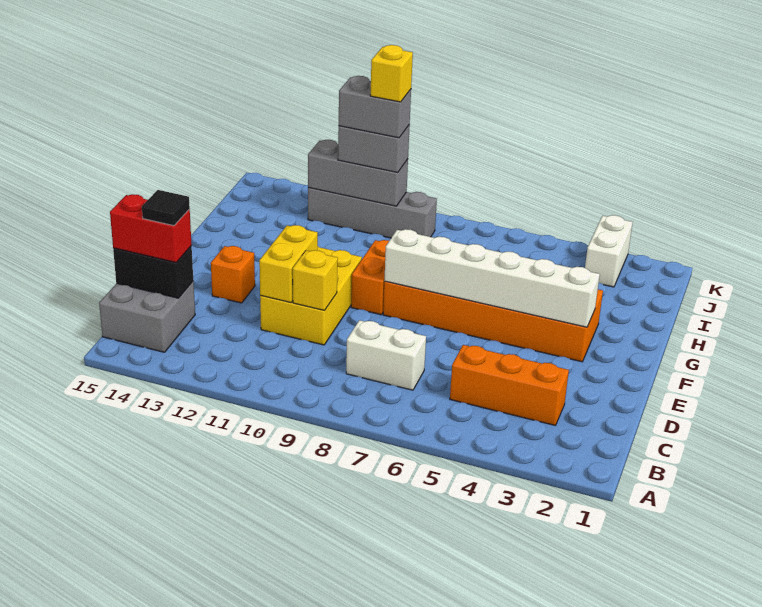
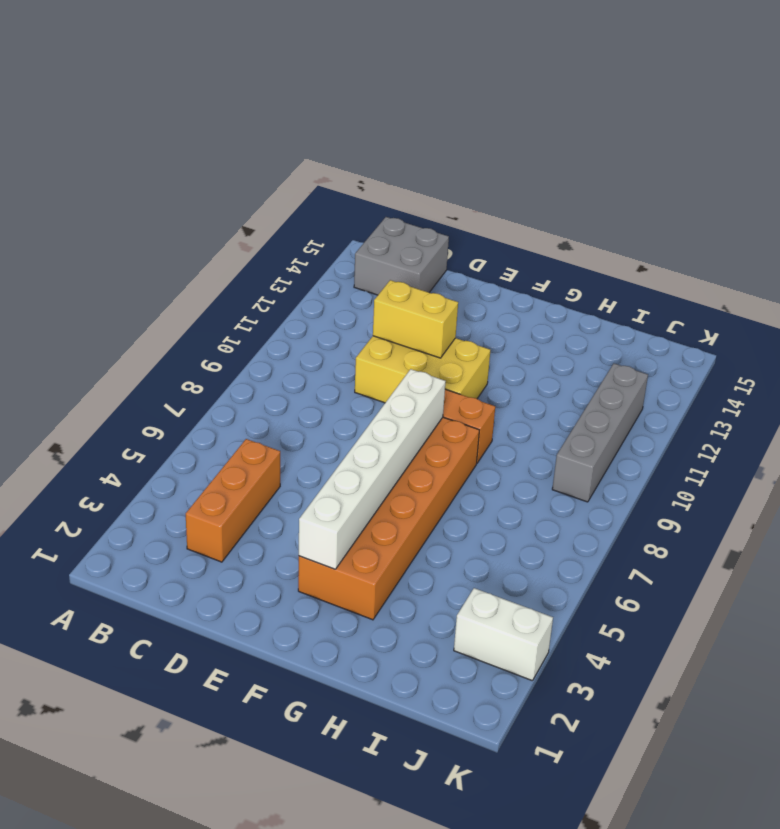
none -> white brick C7:C8 level 1
none -> orange brick E13 level 1
none -> black brick C14:C15 level 2

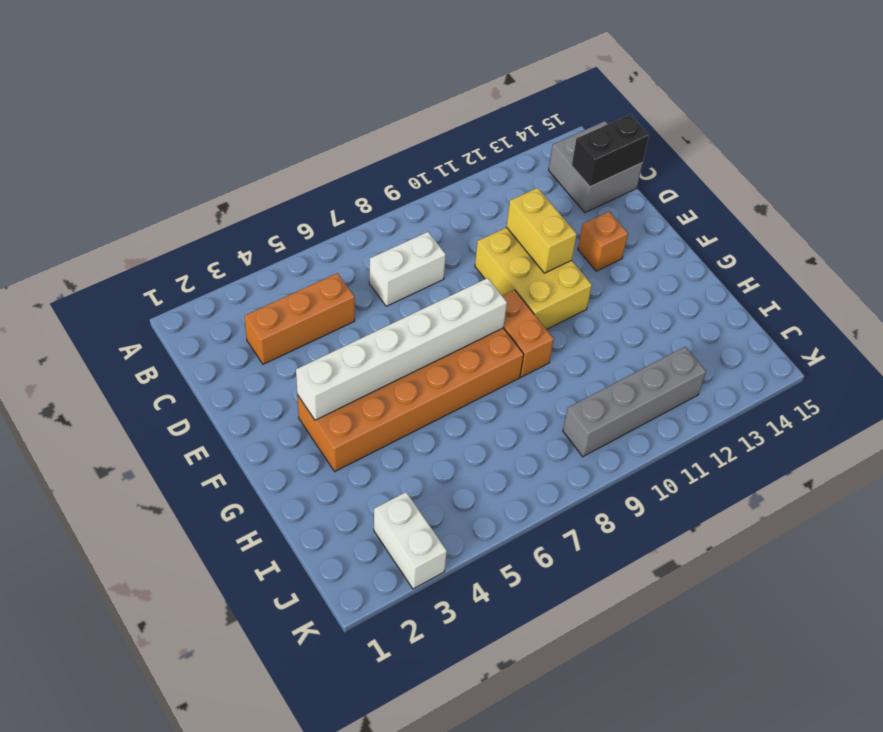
none -> yellow brick D10 level 2
none -> grey brick J10:J12 level 2
none -> red brick C14:C15 level 3

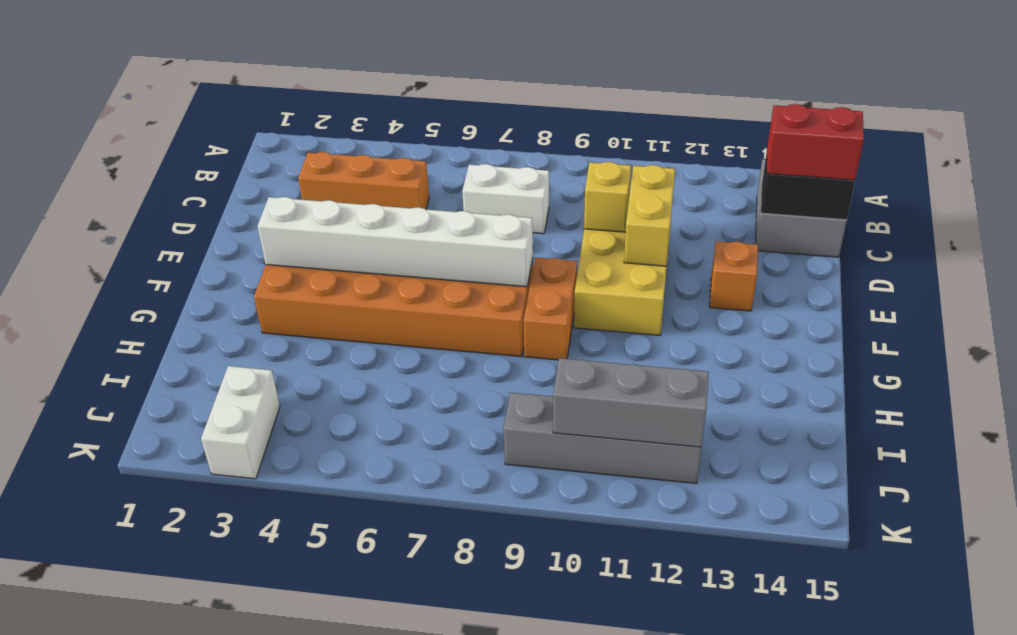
none -> grey brick J10:J11 level 3
none -> black tile C14 level 4
none -> grey brick J10:J11 level 4

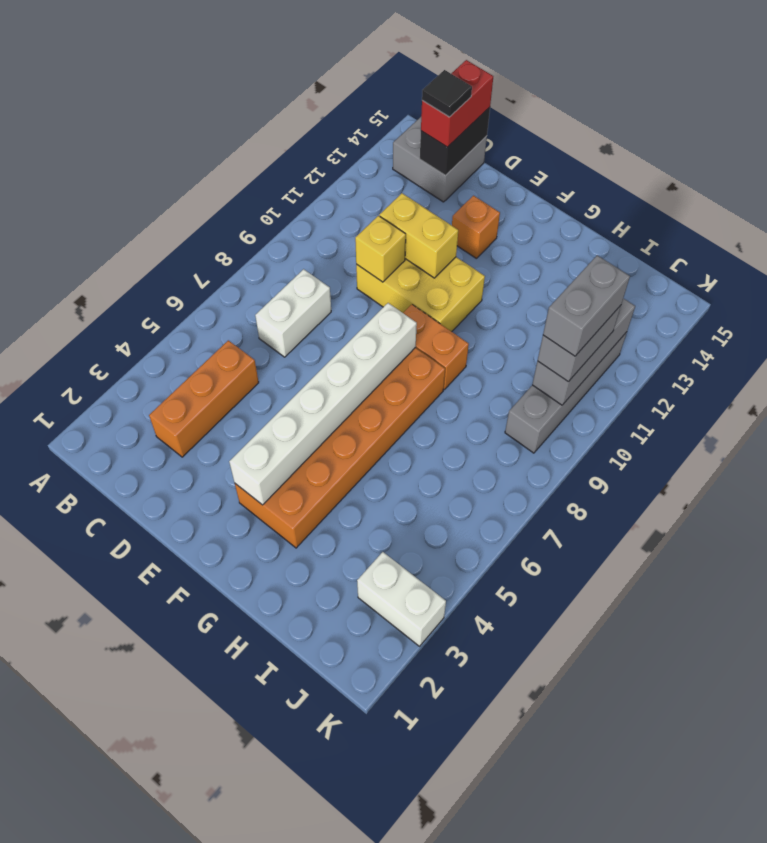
none -> yellow brick J10 level 5

